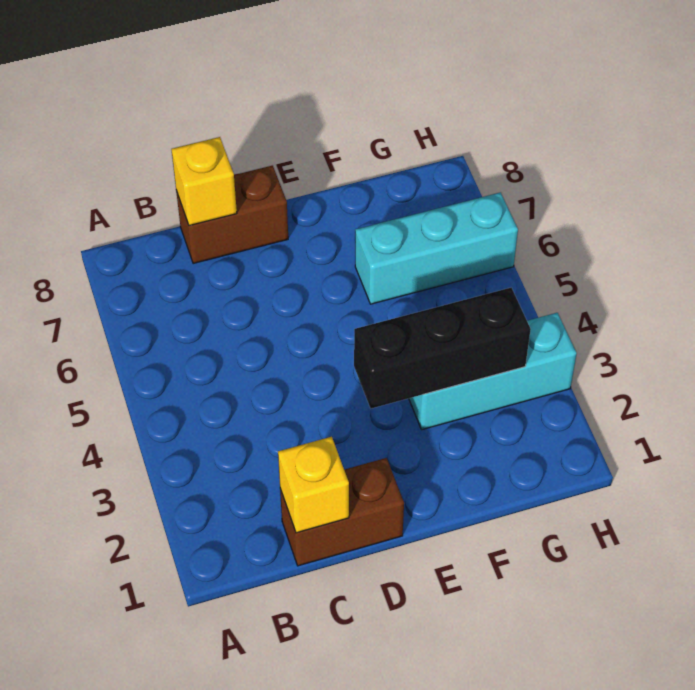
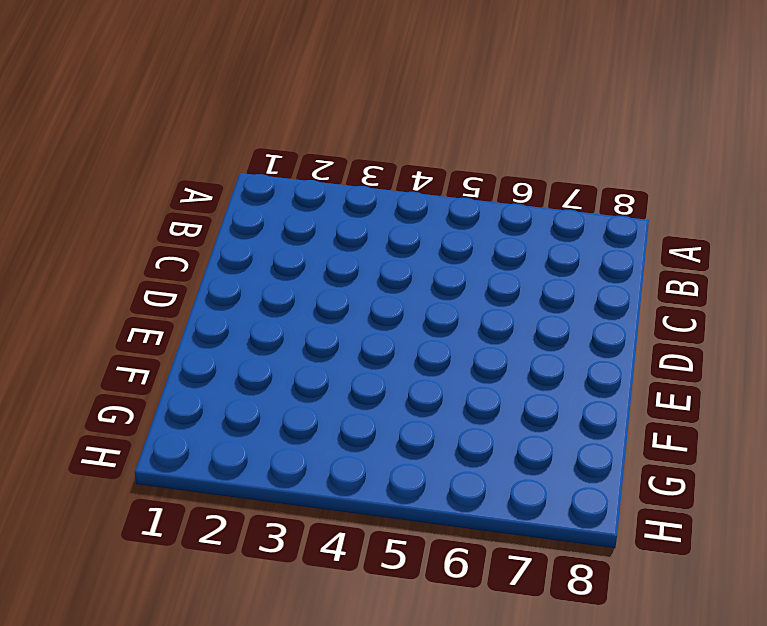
none -> brown brick C1:D1 level 1
none -> brown brick C8:D8 level 1

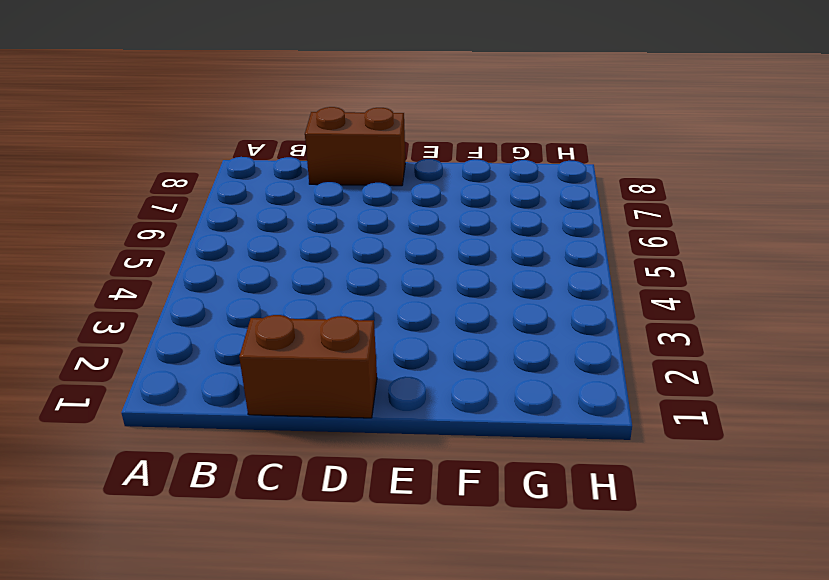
none -> cyan brick F3:H3 level 1
none -> cyan brick F6:H6 level 1

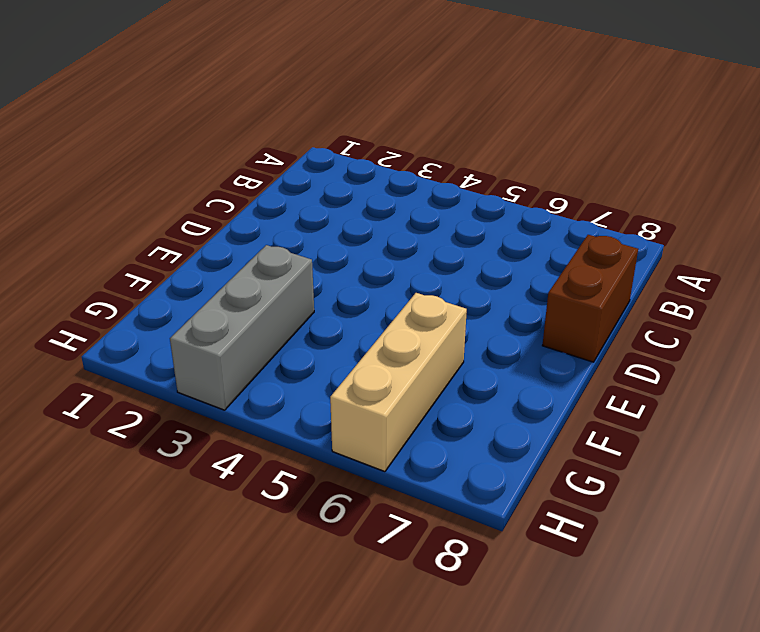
grey brick F3:H3 level 1 -> cyan brick F3:H3 level 1
tan brick F6:H6 level 1 -> cyan brick F6:H6 level 1
none -> brown brick C1:D1 level 1
none -> yellow brick C1 level 2

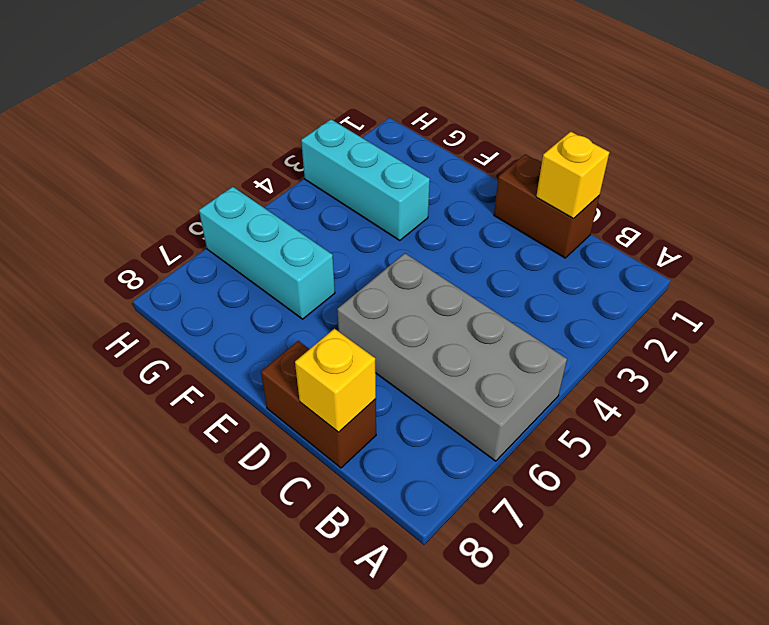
grey brick A5:D6 level 1 -> none
none -> black brick E3:G3 level 2

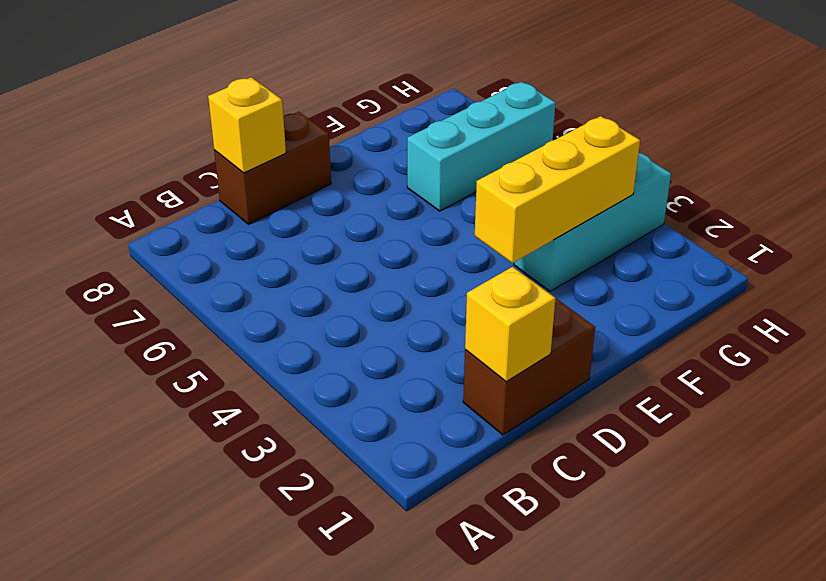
yellow brick E3:G3 level 2 -> black brick E3:G3 level 2

